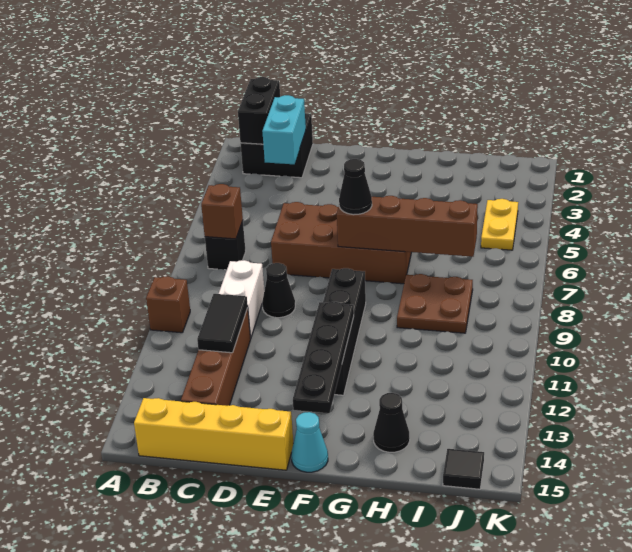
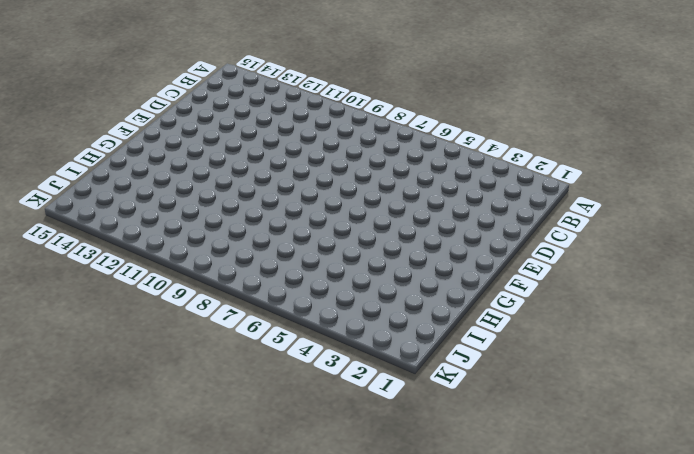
none -> brown brick A10 level 1
none -> black brick B1:C2 level 1
none -> black brick B7 level 1

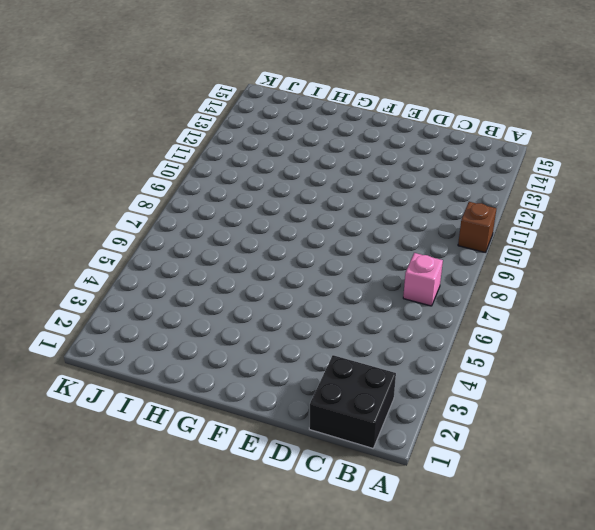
pink brick B7 level 1 -> black brick B7 level 1
none -> yellow brick B15:E15 level 1
none -> white brick C9:C10 level 1
none -> brown brick C11:C14 level 1

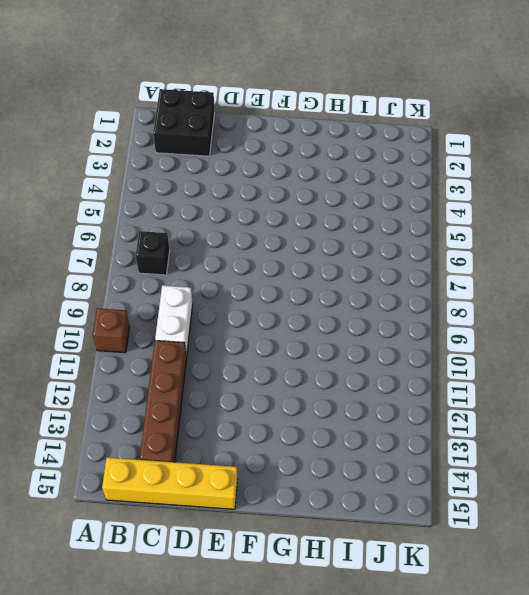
none -> brown brick D6:G7 level 1
none -> black cone D9 level 1
none -> black brick F9:F12 level 1

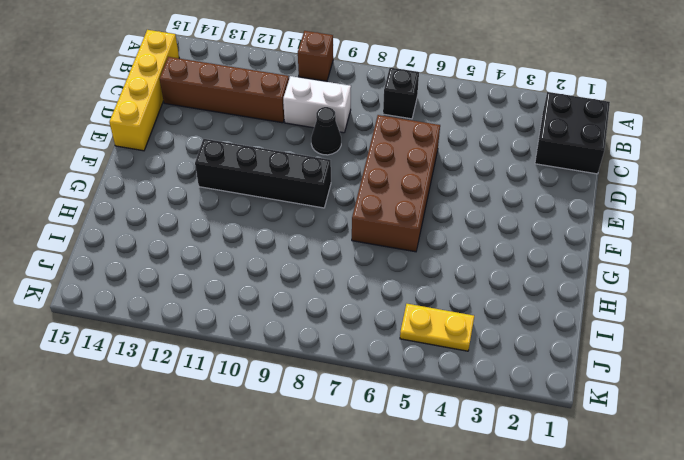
none -> cyan cone F15 level 1
none -> brown plate H8:I9 level 1
none -> black cone H14 level 1

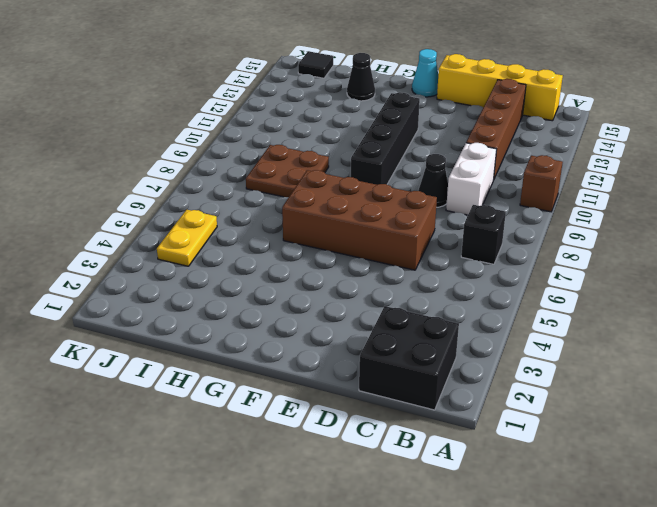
none -> black brick B1:B2 level 2
none -> brown brick B7 level 2
none -> cyan brick C2:C3 level 2

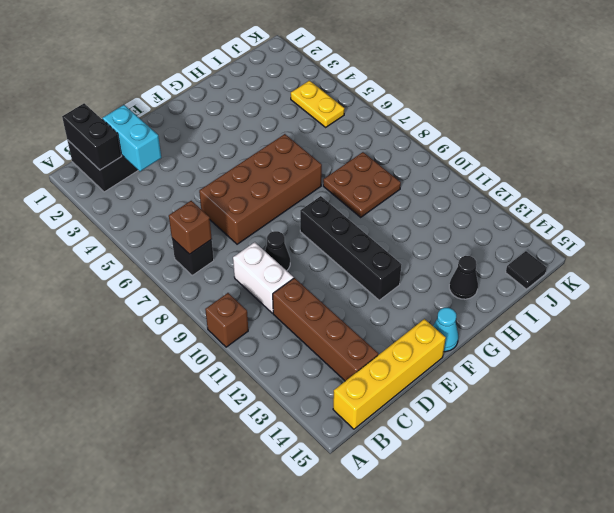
none -> black tile C11:C12 level 2
none -> brown brick F7:I7 level 2
none -> black plate F11:F14 level 2

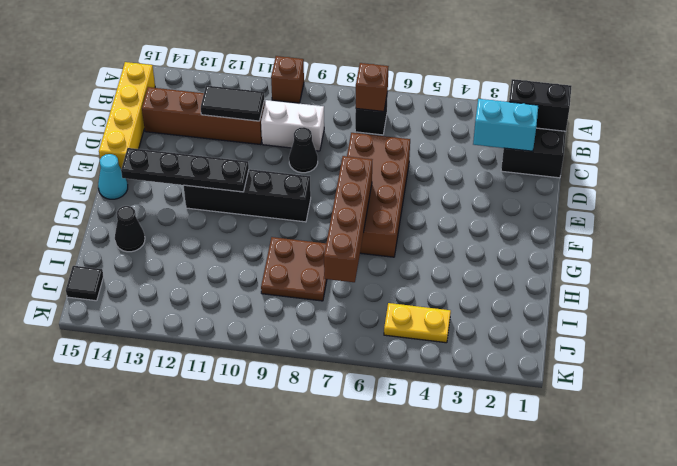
none -> black cone F7 level 3

